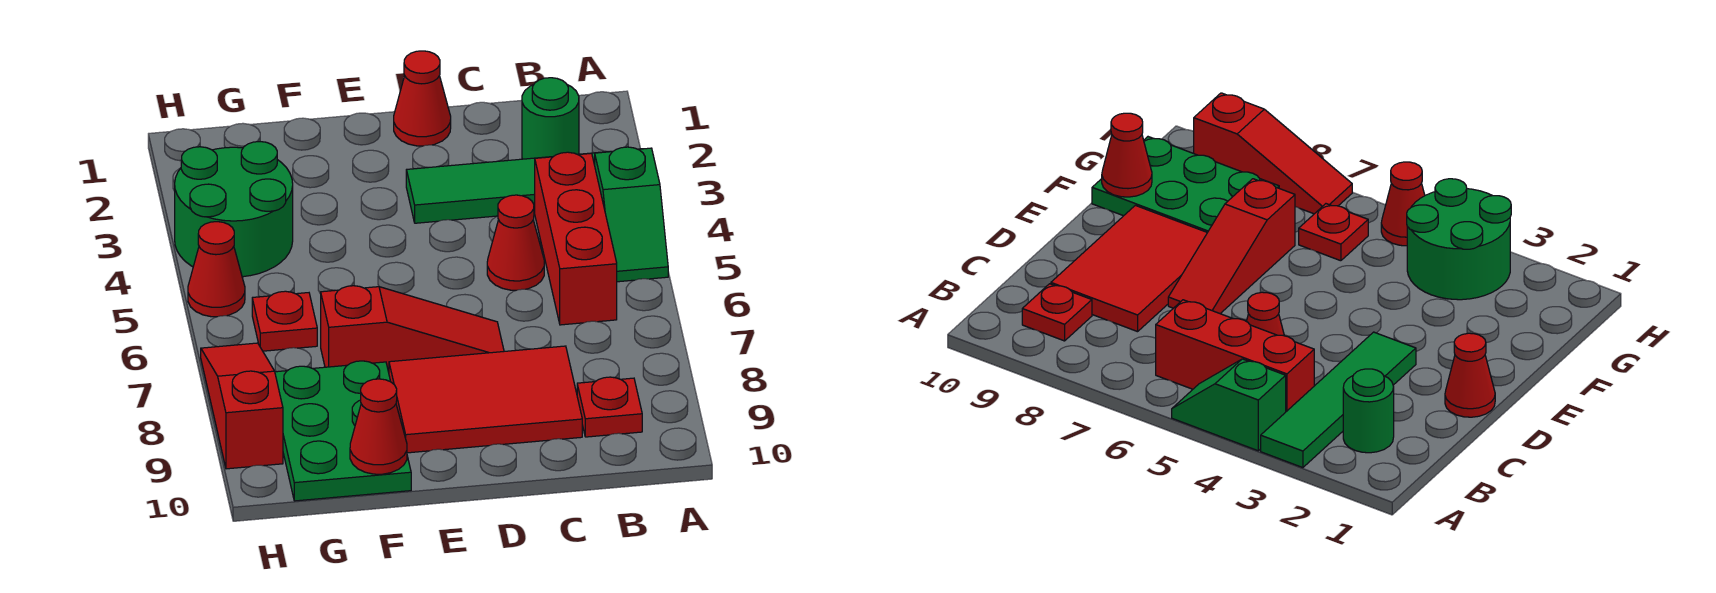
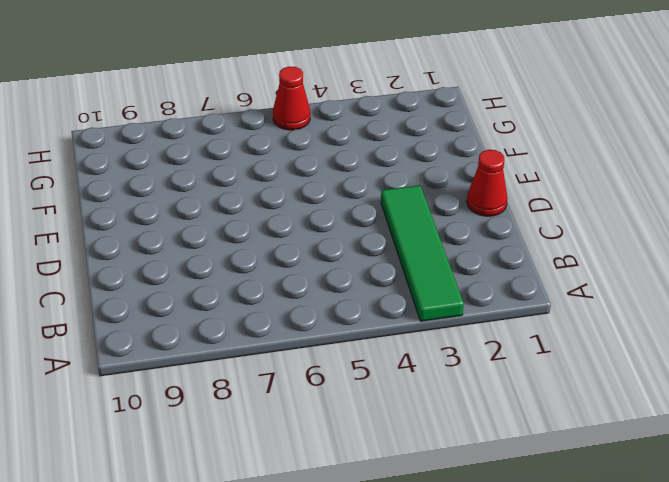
none -> green slope A4:A5 level 1 top 4
none -> green round brick B2 level 1
none -> red brick B4:B6 level 1

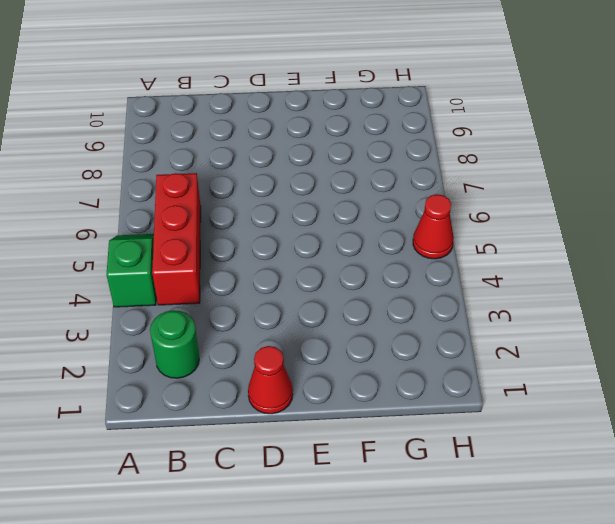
none -> green tile A3:D3 level 1
none -> red plate B9 level 1
none -> red cone C5 level 1

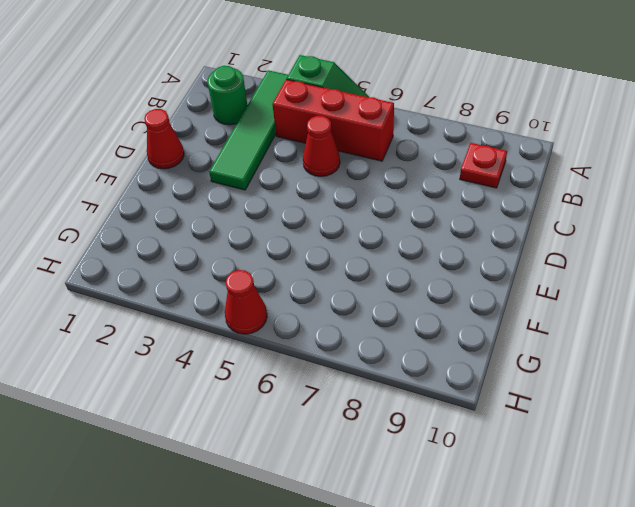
none -> red tile C8:E9 level 1
none -> red slope D7:F7 level 1 top F
none -> green plate F8:G10 level 1

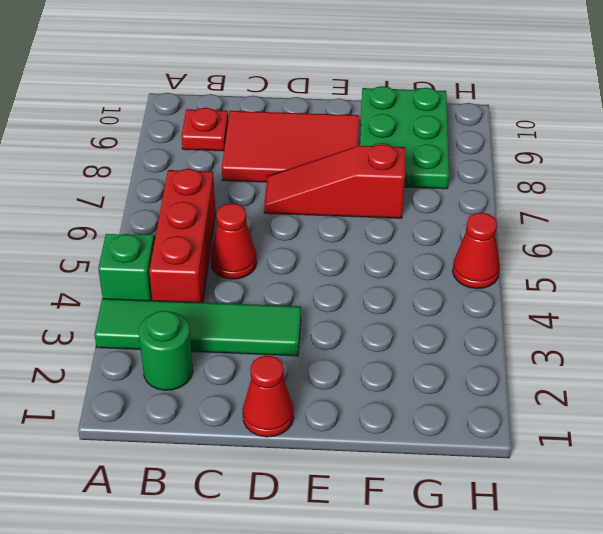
none -> green round brick G3:H4 level 1
none -> red plate G6 level 1
none -> red slope H7:H9 level 1 top 9

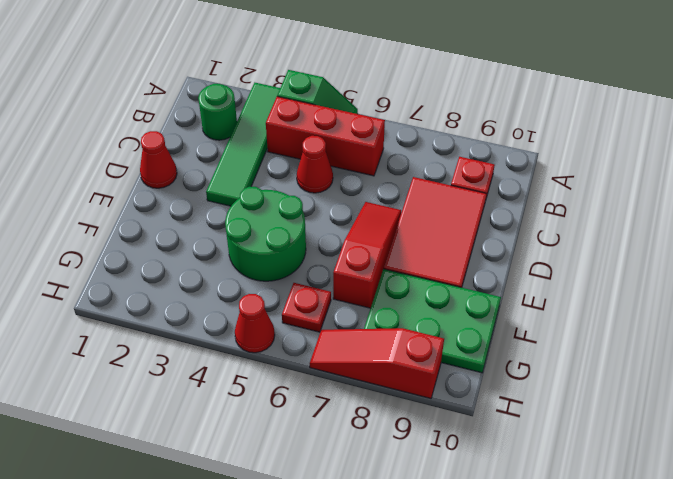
green round brick E4:F5 level 1 -> green round brick G3:H4 level 1
none -> red cone F10 level 2

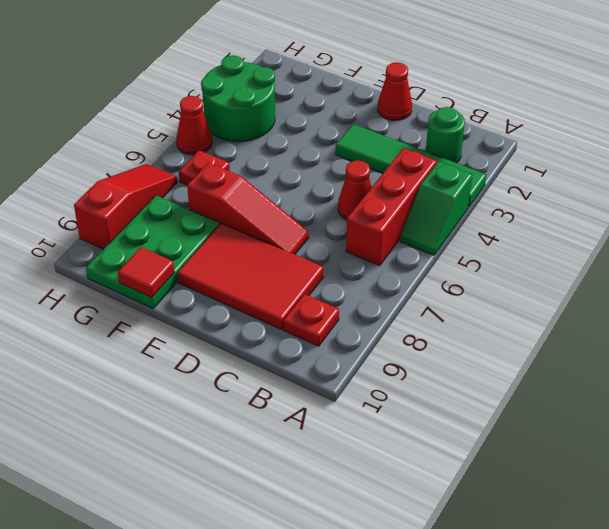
red tile F10 level 2 -> red cone F10 level 2

